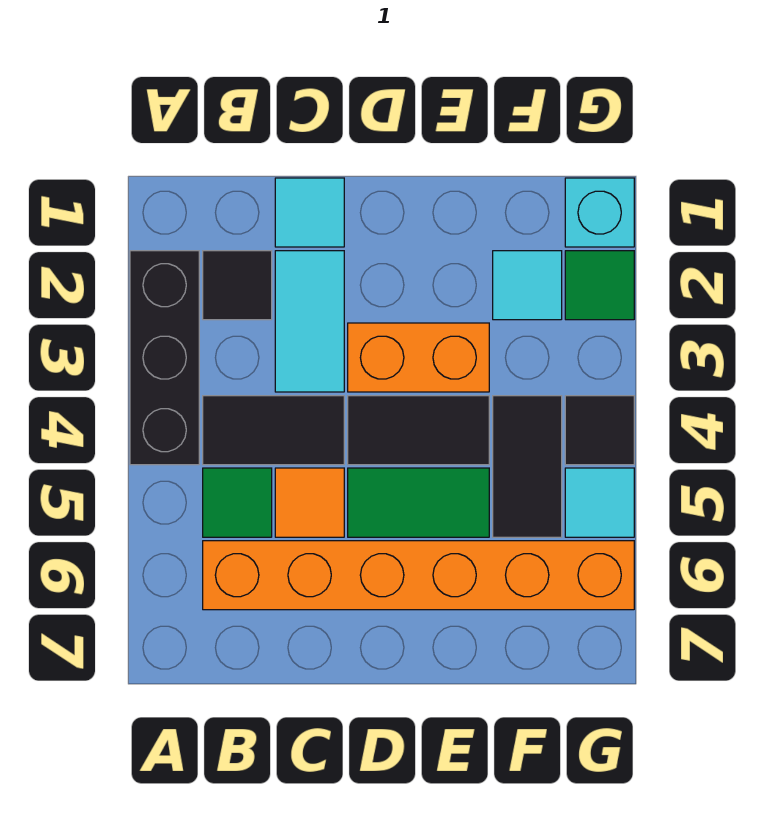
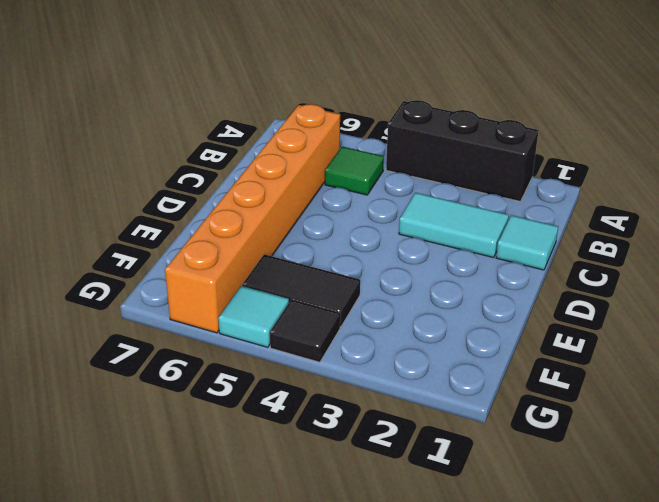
none -> black tile B2 level 1
none -> black tile B4:C4 level 1
none -> orange tile C5 level 1

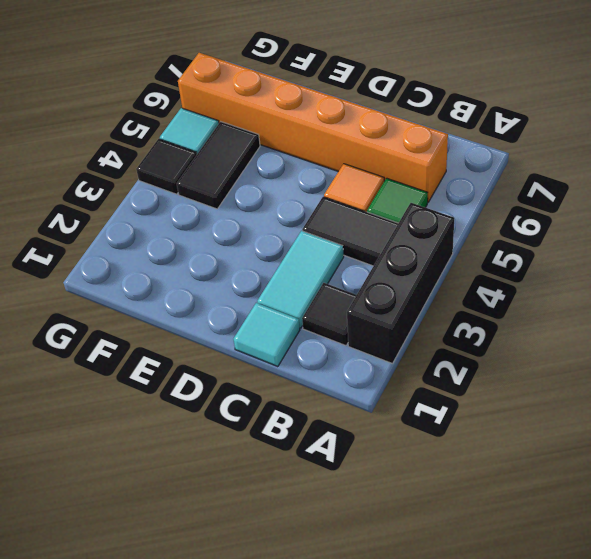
none -> orange brick D3:E3 level 1
none -> black tile D4:E4 level 1
none -> green tile D5:E5 level 1

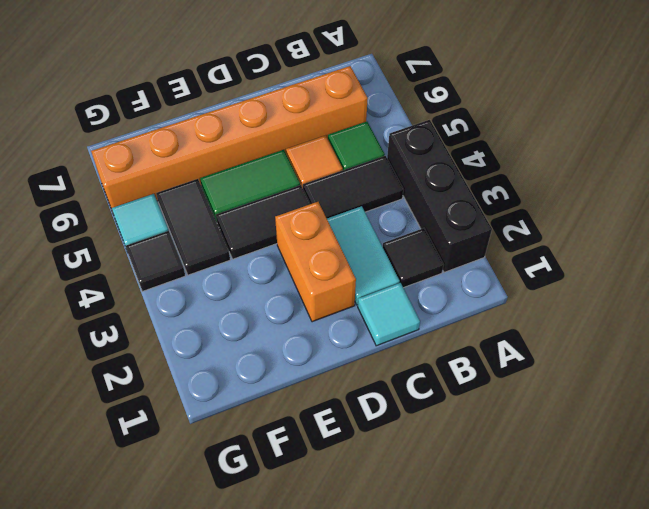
orange brick D2:D3 level 1 -> orange brick D3:E3 level 1
none -> cyan tile F2 level 1
none -> cyan brick G1 level 1
none -> green tile G2 level 1

